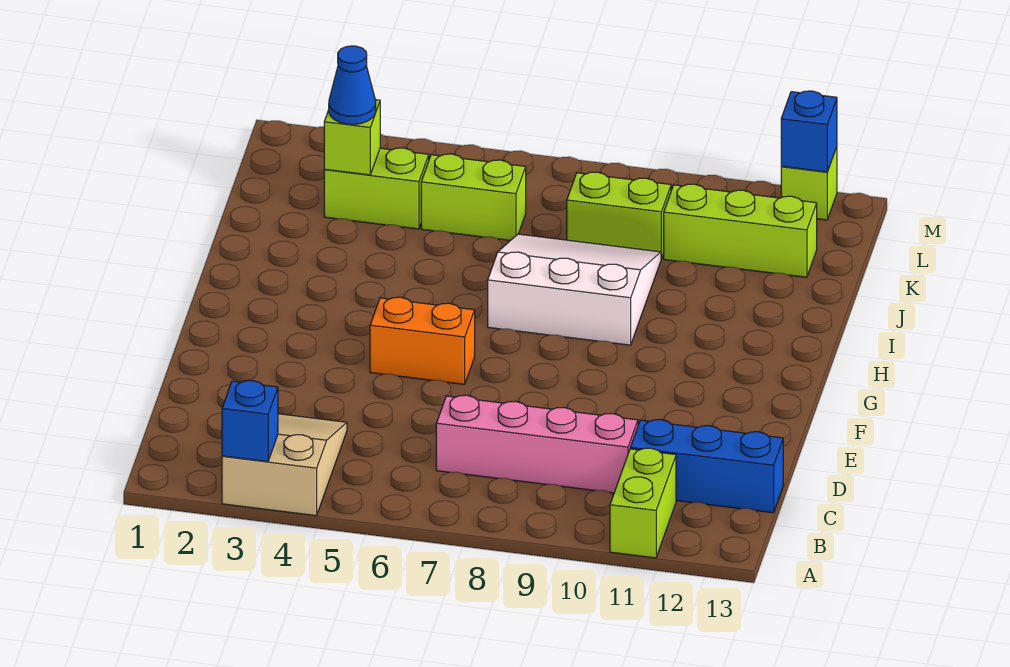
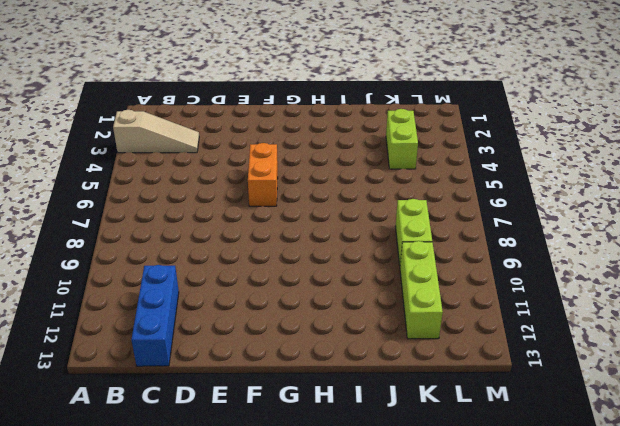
tan slope A3:C3 level 1 top A -> tan slope A3:C4 level 1 top A
none -> lime brick A11:B11 level 1
none -> pink brick C7:C10 level 1
none -> white slope H7:J9 level 1 top H

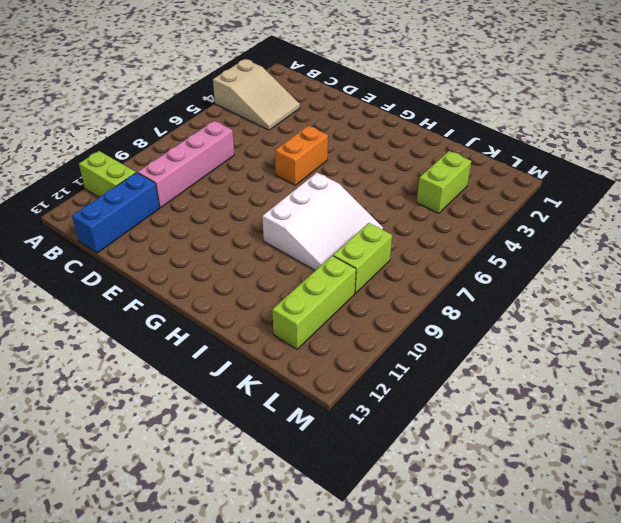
none -> lime brick K5:K6 level 1
none -> lime brick M12 level 1
none -> blue brick A3 level 2

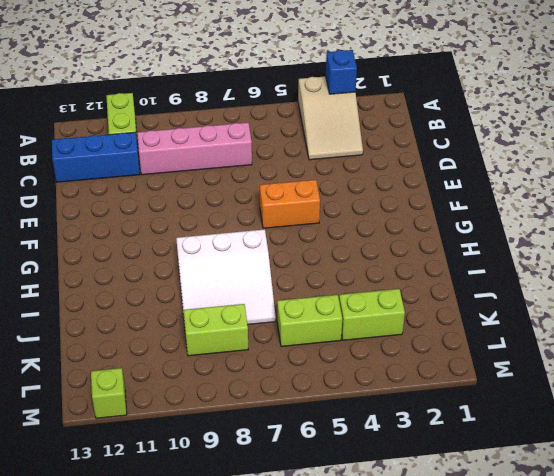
none -> lime brick K10:K12 level 1
none -> lime brick K3 level 2
none -> blue brick M12 level 2

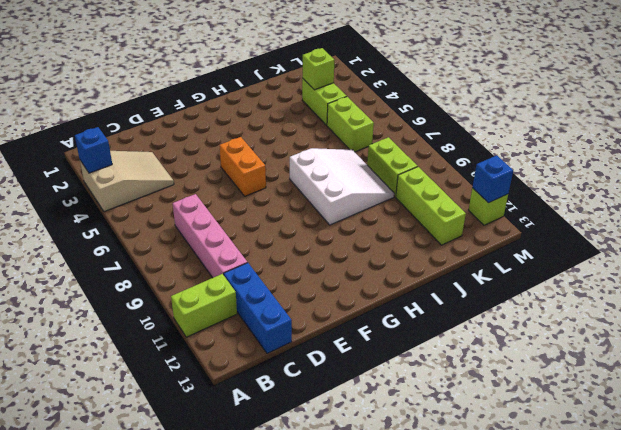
none -> blue cone K3 level 3

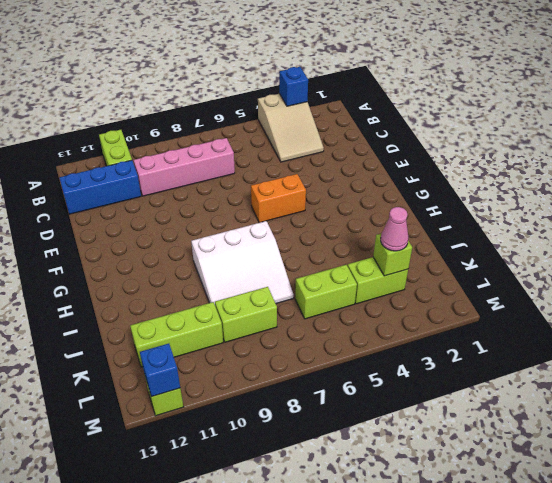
pink cone K3 level 3 -> blue cone K3 level 3

